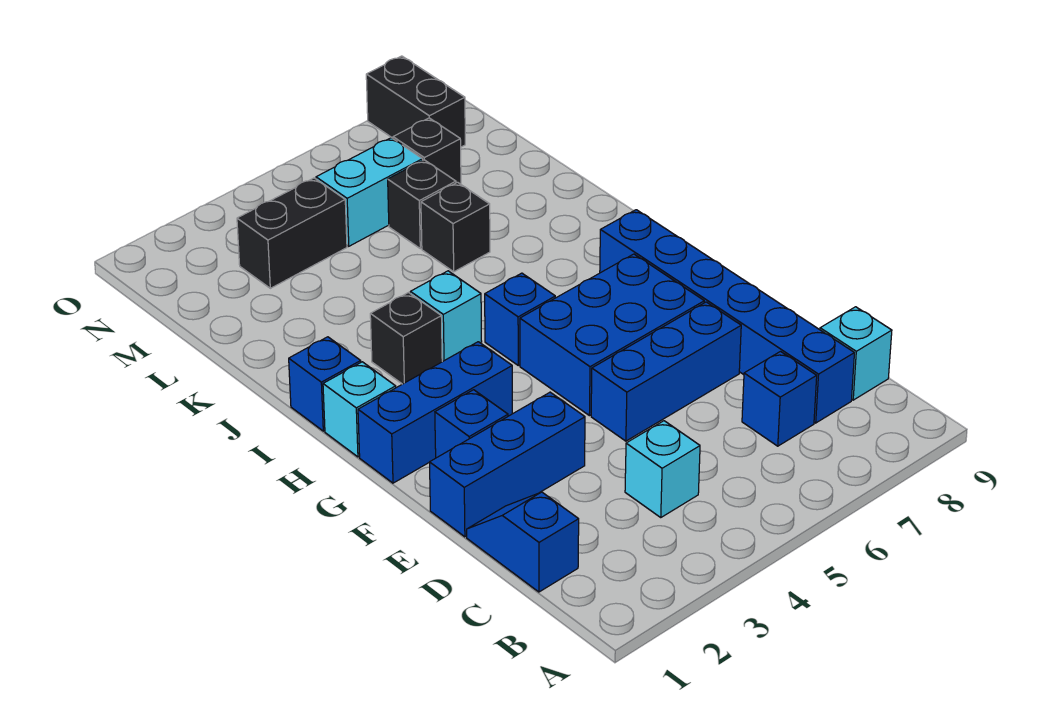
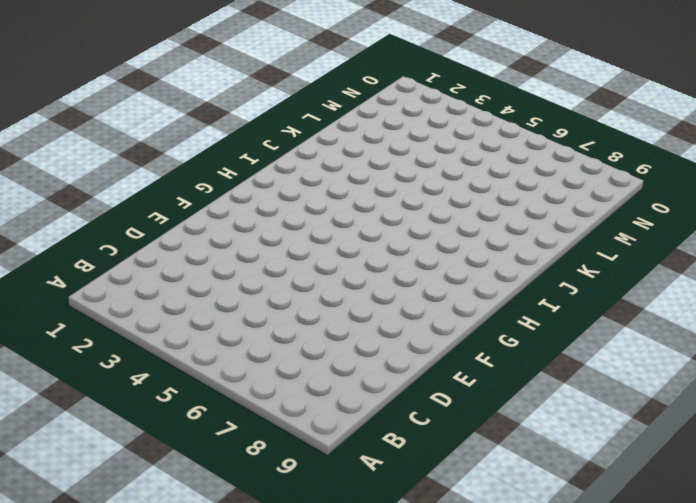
none -> blue slope C1:D1 level 1 top C
none -> cyan brick C4 level 1
none -> blue brick C7 level 1

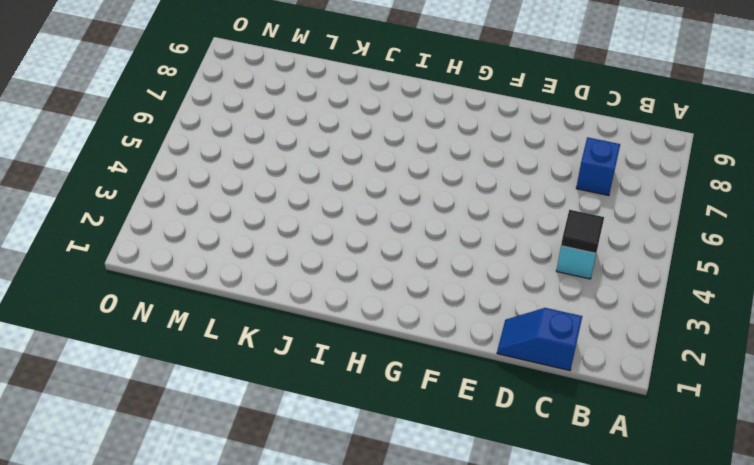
black tile C4 level 2 -> none
none -> blue brick C8:H8 level 1
none -> cyan brick C9 level 1
none -> blue brick E1:E3 level 1

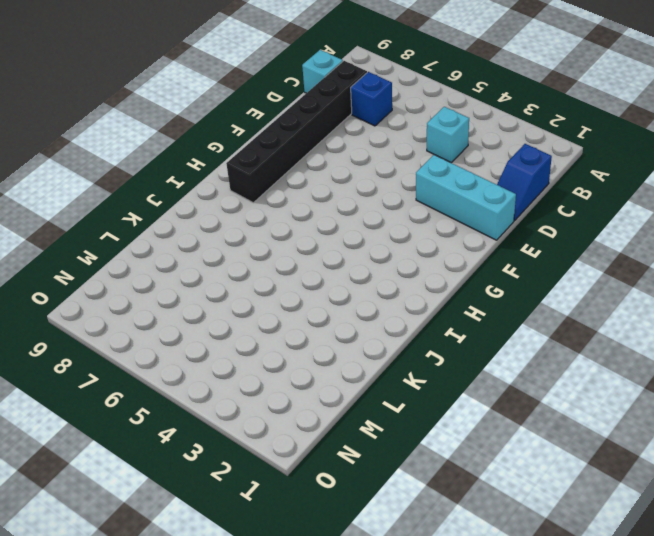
black brick C8:H8 level 1 -> blue brick C8:H8 level 1
cyan brick E1:E3 level 1 -> blue brick E1:E3 level 1
none -> blue brick E5:E7 level 1
none -> blue brick F2 level 1
none -> blue brick F5:G7 level 1

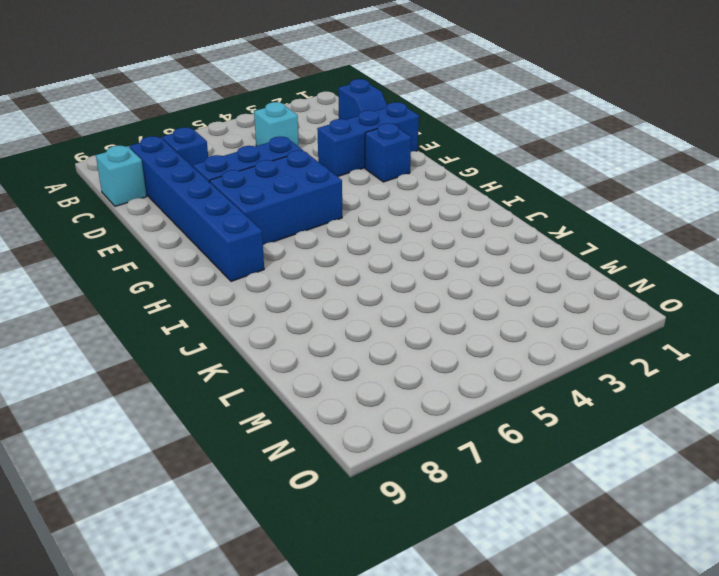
none -> blue brick G1:G3 level 1
none -> cyan brick H1 level 1
none -> blue brick H5 level 1

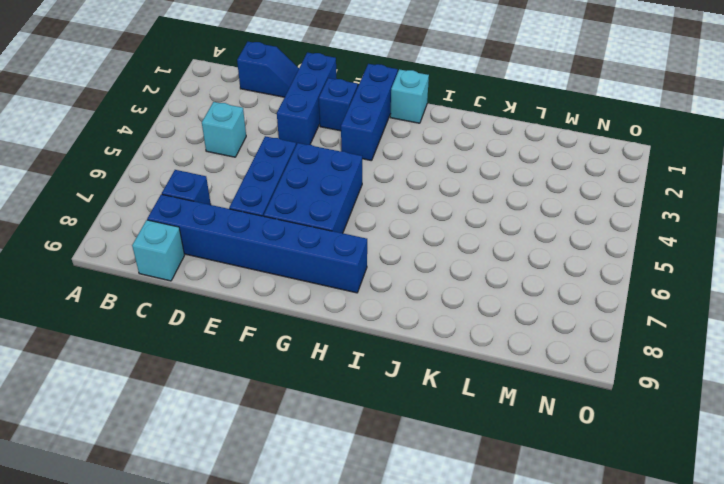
none -> blue brick H5 level 1
none -> blue brick I1 level 1
none -> black brick I3 level 1

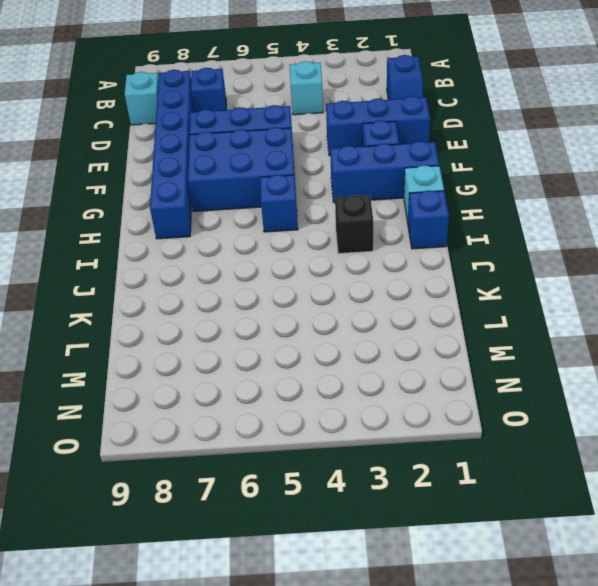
none -> cyan brick I4 level 1
none -> black brick K6 level 1
none -> black brick L6 level 1

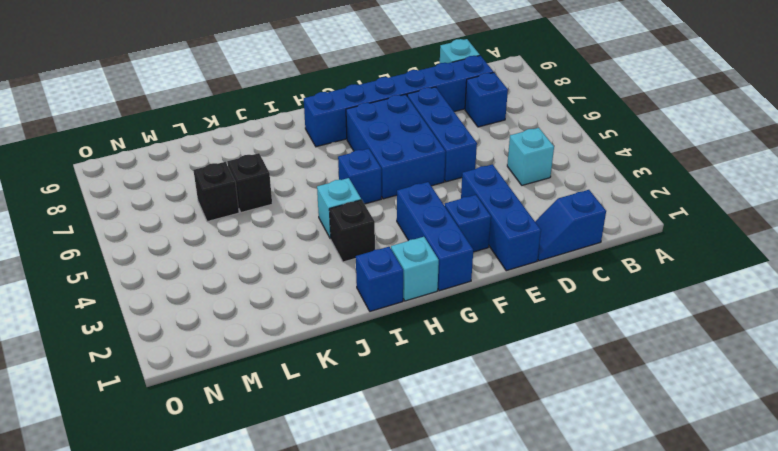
none -> black brick M3:M4 level 1
none -> cyan brick M5:M6 level 1
none -> black brick M7 level 1

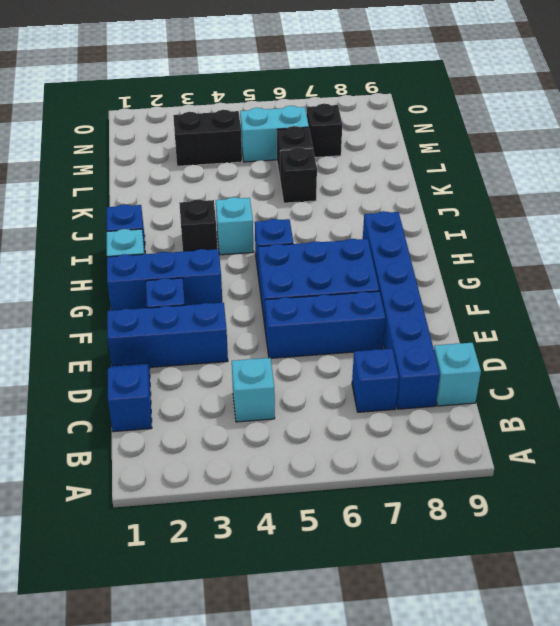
none -> black brick N8:O8 level 1

